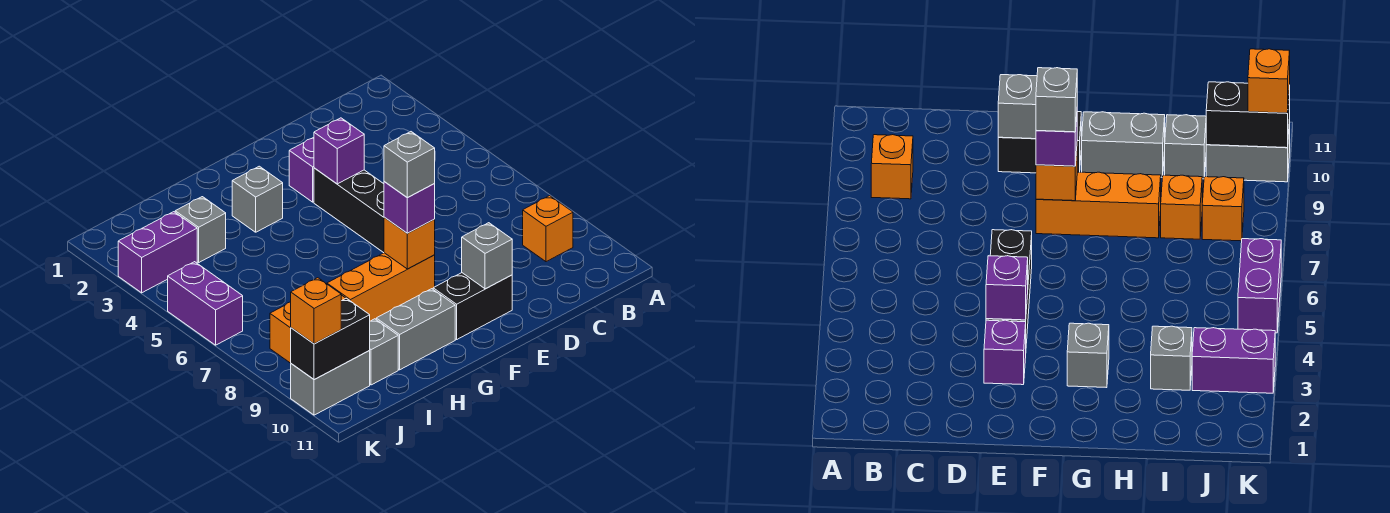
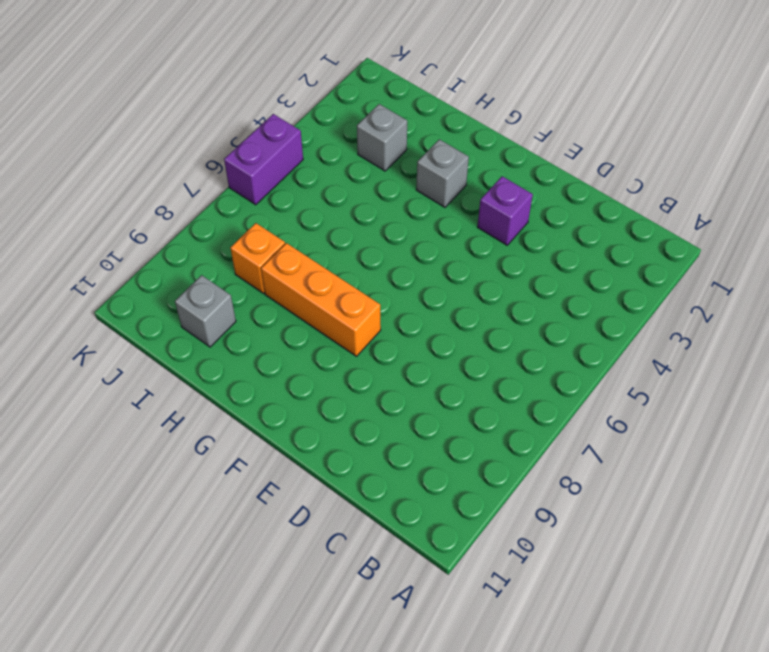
none -> orange brick B9 level 1
none -> black brick E4:E6 level 1
none -> black brick E10:F10 level 1

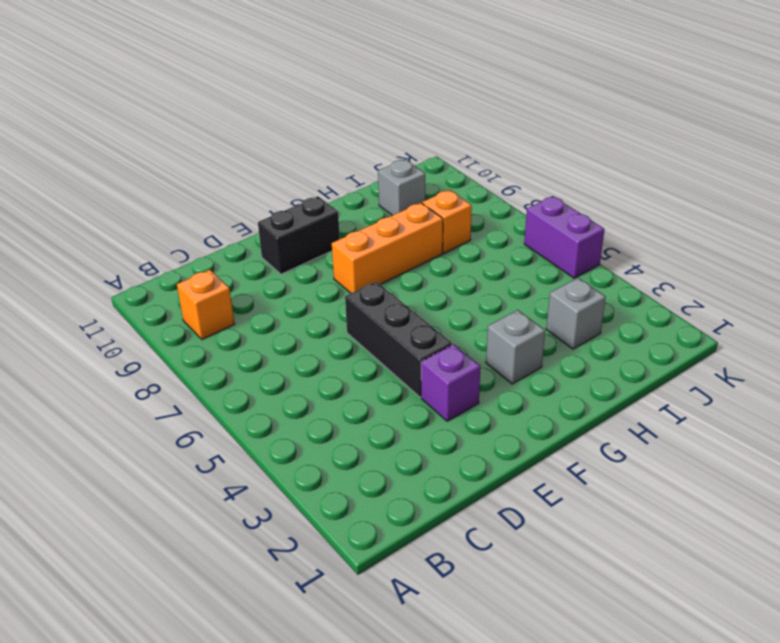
none -> grey brick G10:H10 level 1
none -> purple brick J3:K3 level 1
none -> orange brick J8 level 1

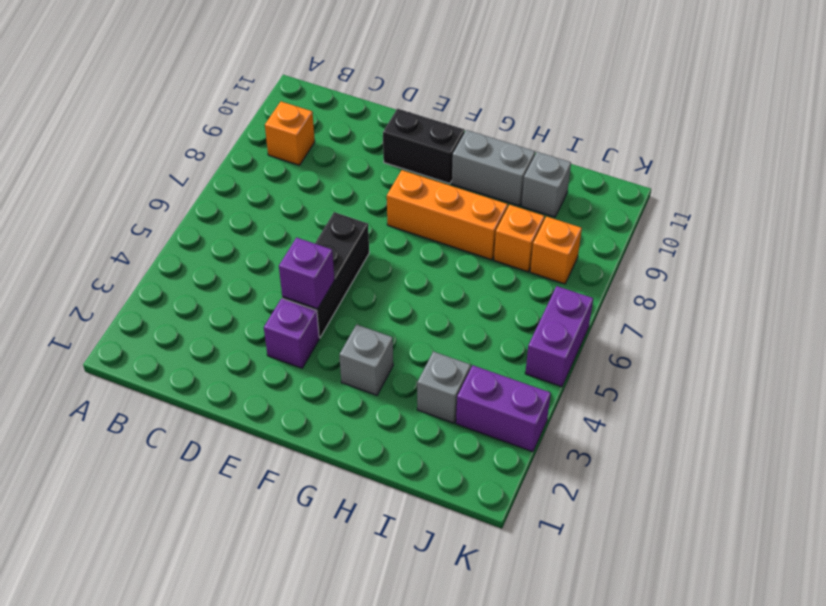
none -> grey brick J10:K10 level 1
none -> grey brick E10 level 2
none -> orange brick F8 level 2

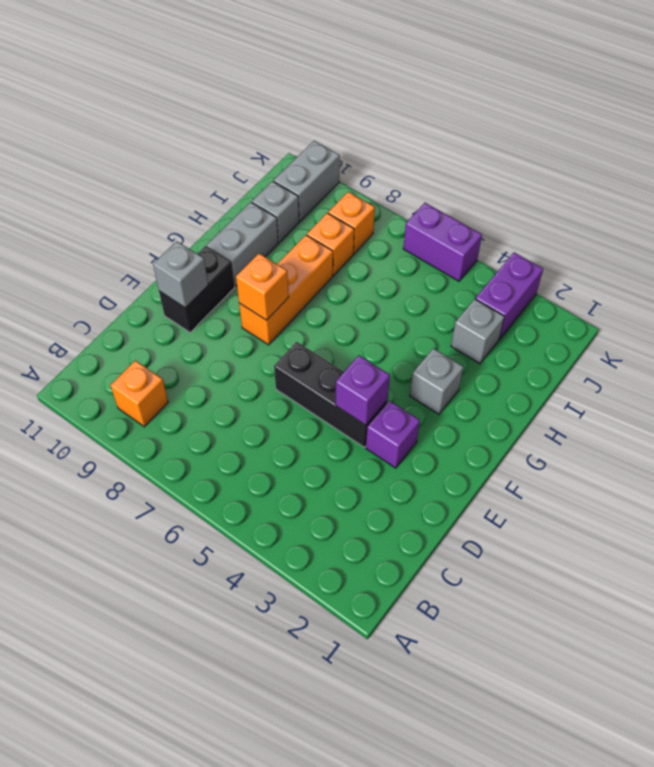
none -> black brick J10:K10 level 2
none -> purple brick F8 level 3
none -> orange brick K10 level 3

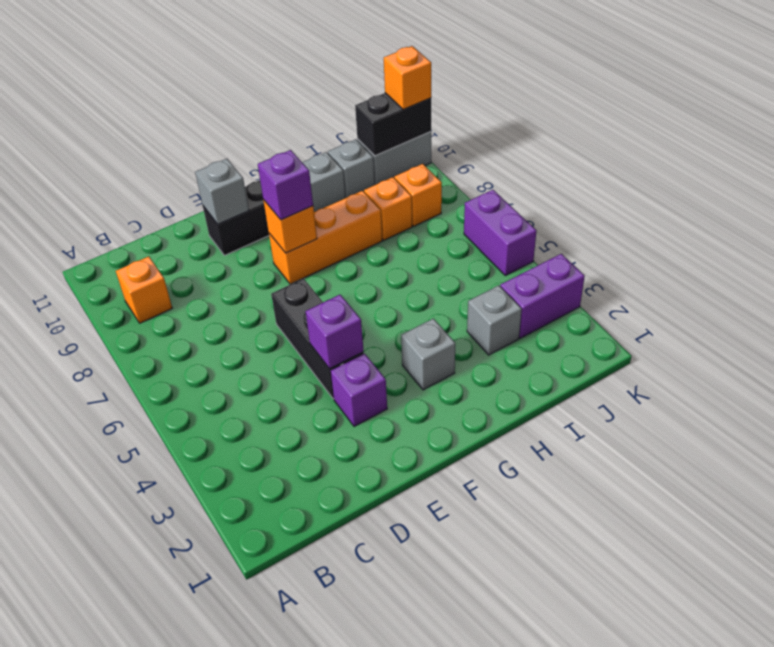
none -> grey brick F8 level 4

